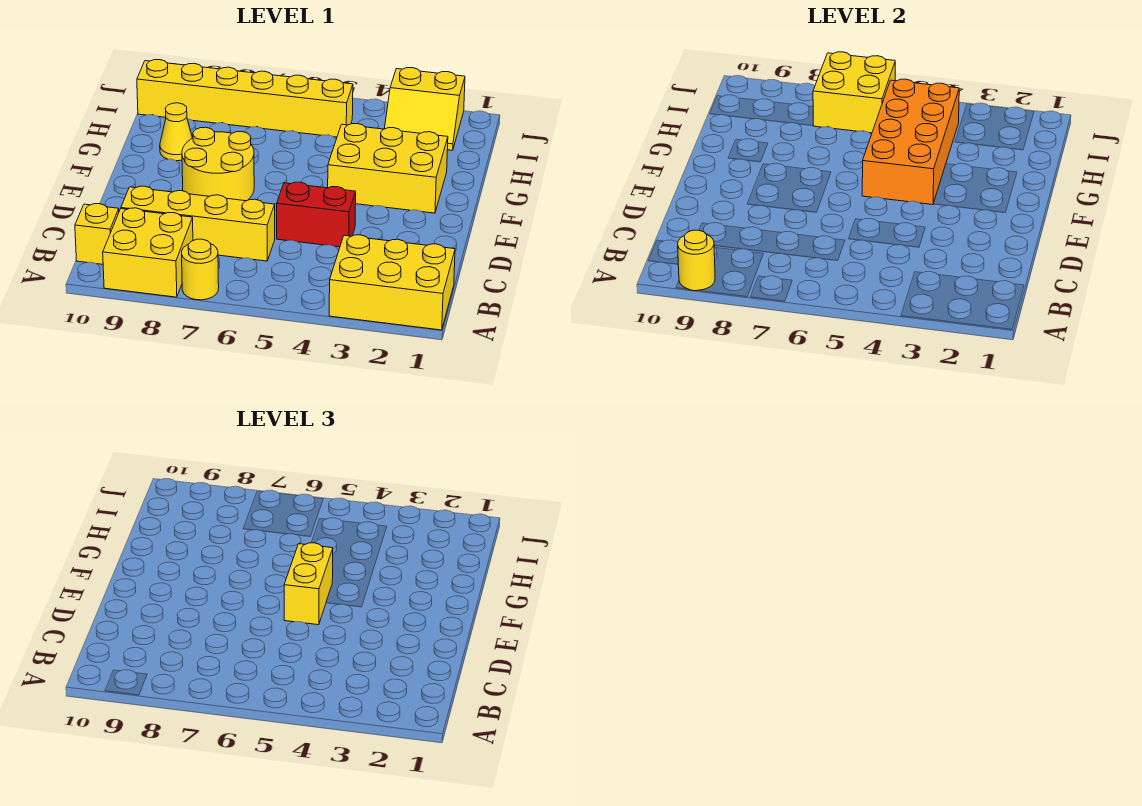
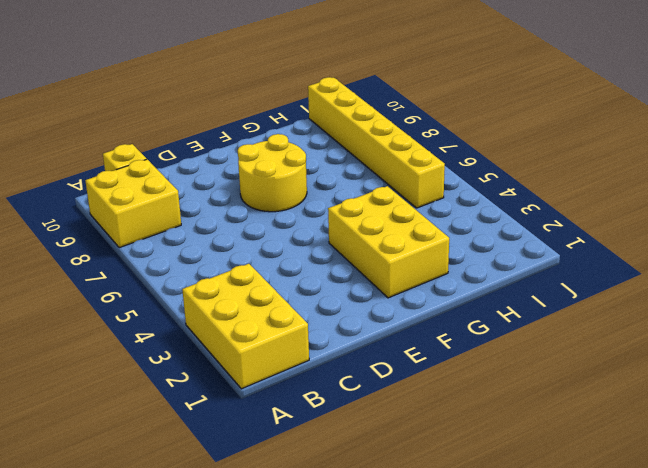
none -> yellow round brick A7 level 1
none -> yellow brick C6:C9 level 1
none -> red brick D4:D5 level 1

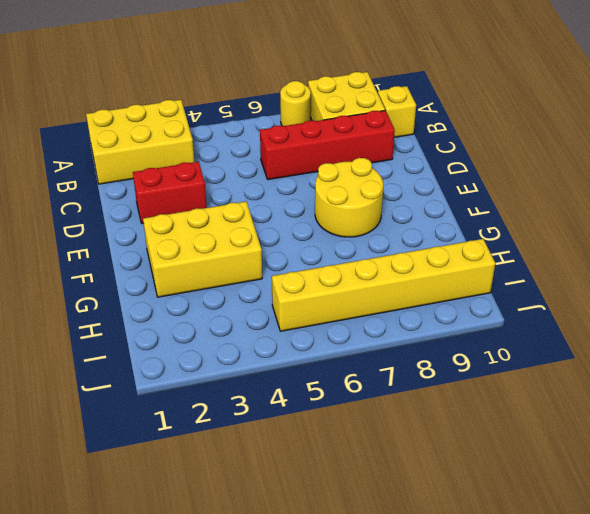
red brick C6:C9 level 1 -> yellow brick C6:C9 level 1
red brick D2:D3 level 1 -> red brick D4:D5 level 1
none -> yellow cone G9 level 1
none -> yellow slope I2:J3 level 1 top J
none -> yellow round brick A9 level 2

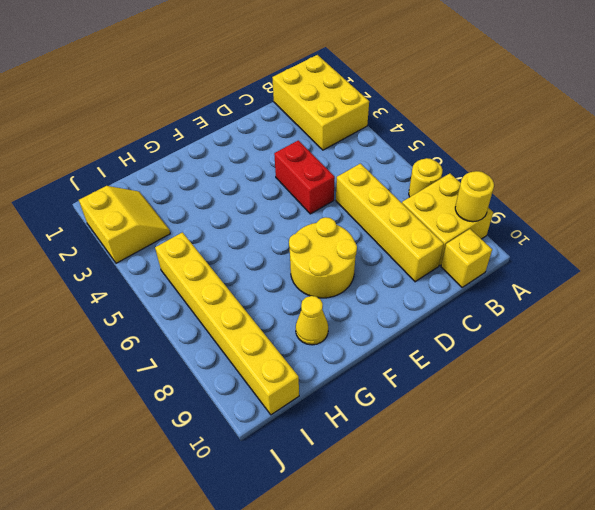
none -> yellow brick F2:G4 level 1
none -> orange brick F4:I5 level 2
none -> yellow brick I6:J7 level 2

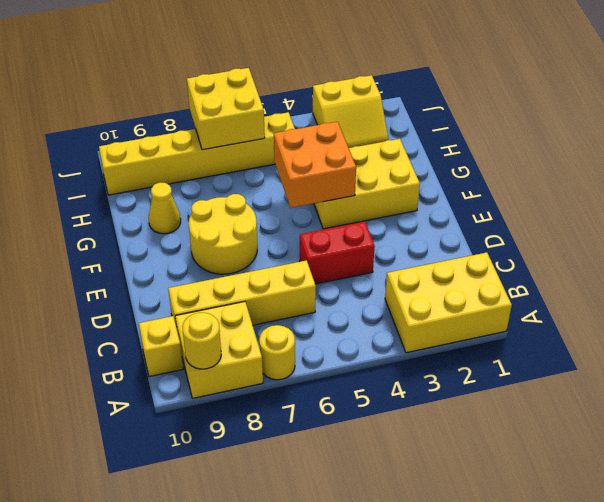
orange brick F4:G5 level 2 -> orange brick F4:I5 level 2
none -> yellow brick E5:F5 level 3

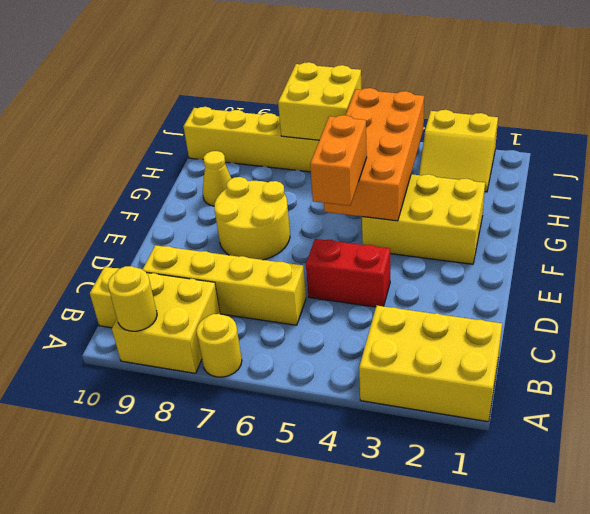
orange brick E5:F5 level 3 -> yellow brick E5:F5 level 3

